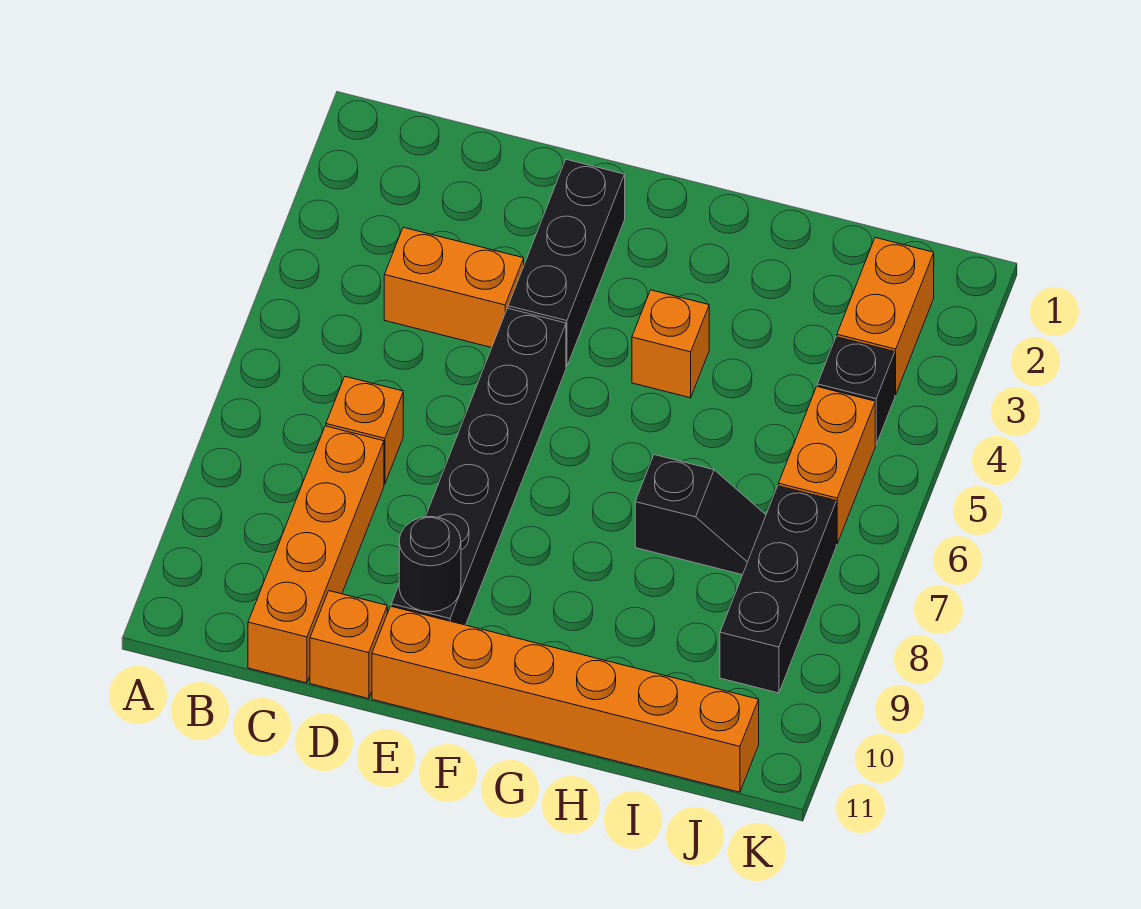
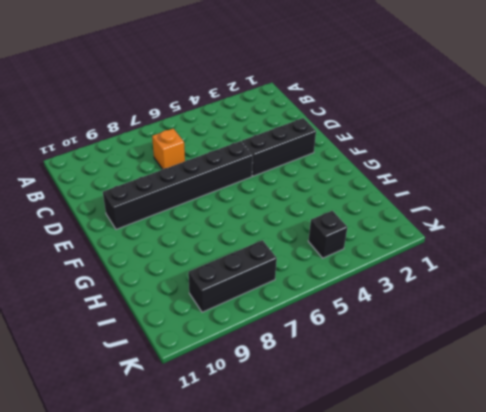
none -> orange brick C4:D4 level 1
none -> orange brick C8:C11 level 1
none -> orange brick D11 level 1

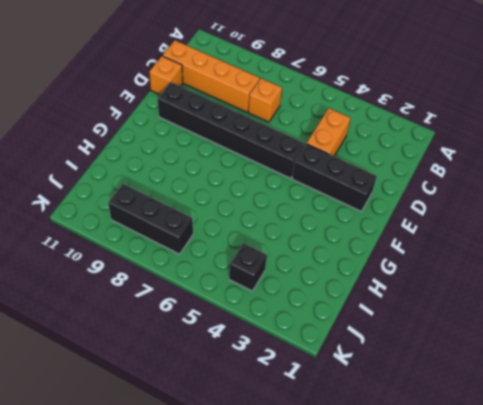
none -> orange brick E11:J11 level 1
none -> orange brick G4 level 1
none -> black slope H7:I7 level 1 top H

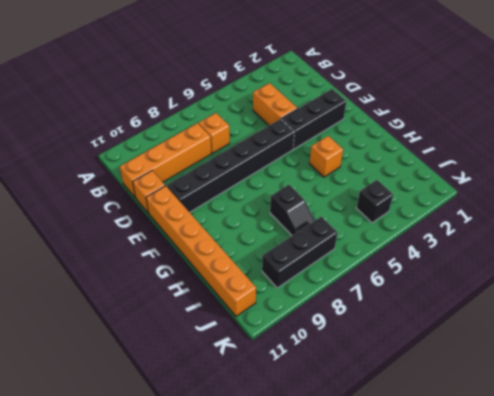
none -> orange brick J2:J3 level 1
none -> orange brick J5:J6 level 1
none -> black round brick E10 level 2

